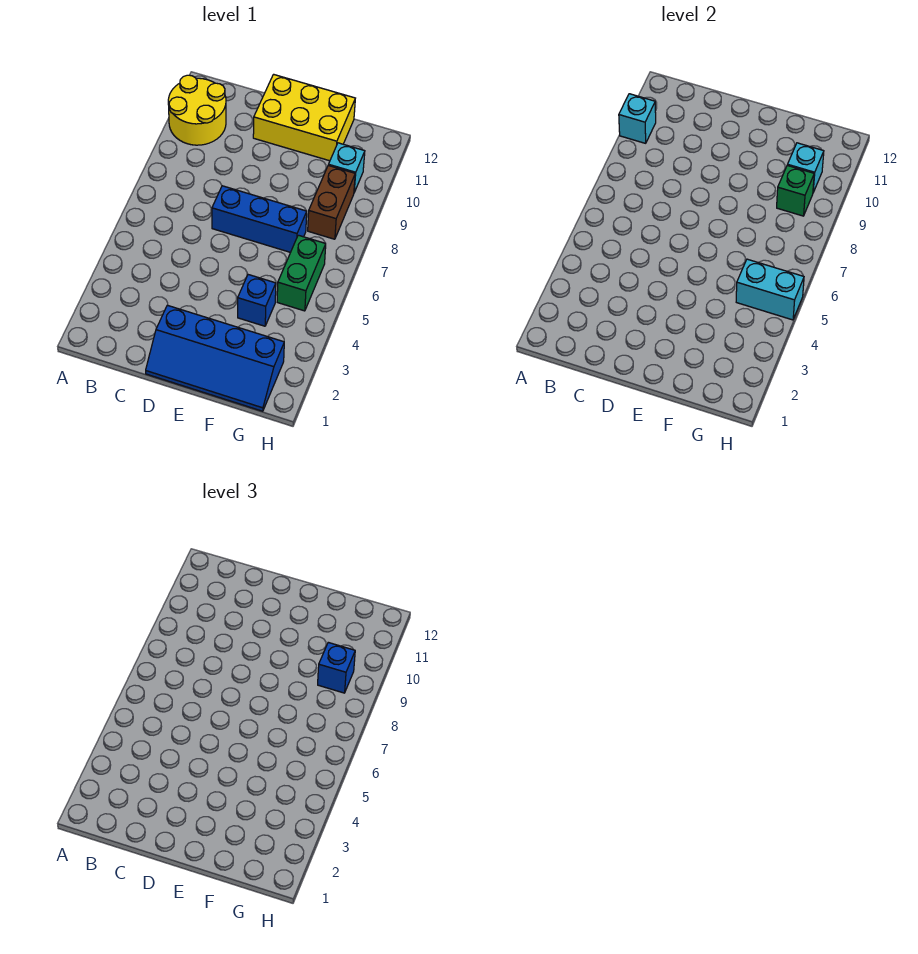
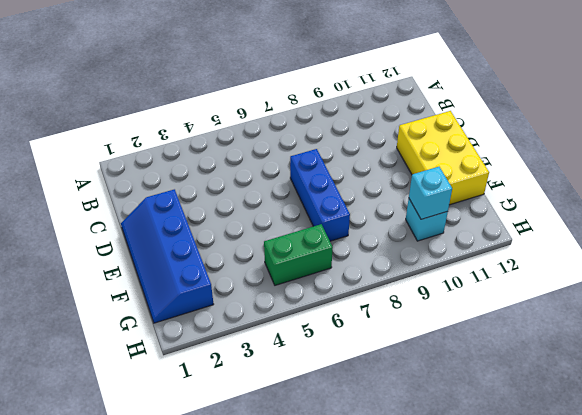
none -> yellow round brick A10:B11 level 1
none -> blue brick F4 level 1
none -> brown brick G8:G9 level 1

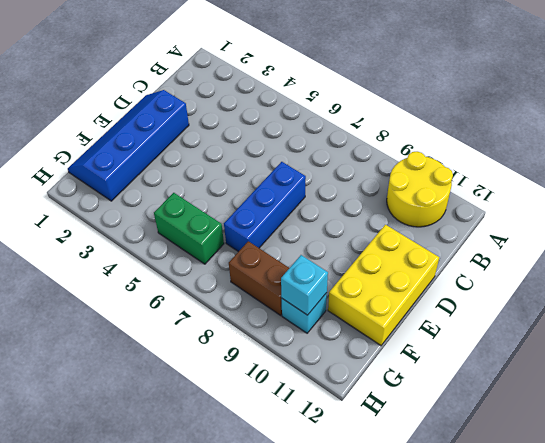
none -> blue brick F4 level 1
none -> cyan brick A10 level 2
none -> cyan brick G5:H5 level 2

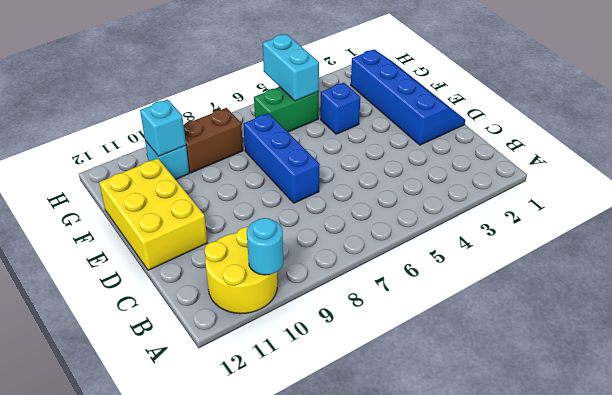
cyan round brick A10 level 2 -> cyan brick A10 level 2
none -> green brick G9 level 2
none -> blue brick G9 level 3

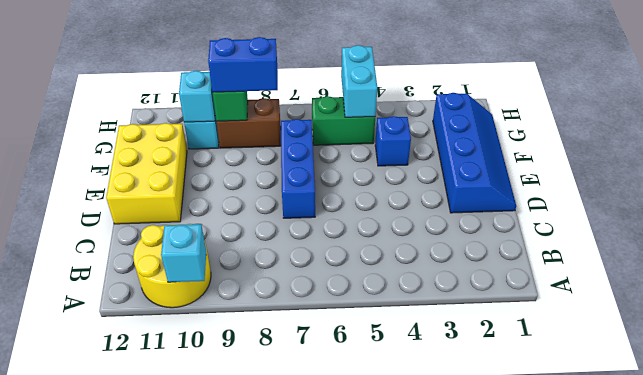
blue brick G8:G9 level 3 -> blue brick G9 level 3

